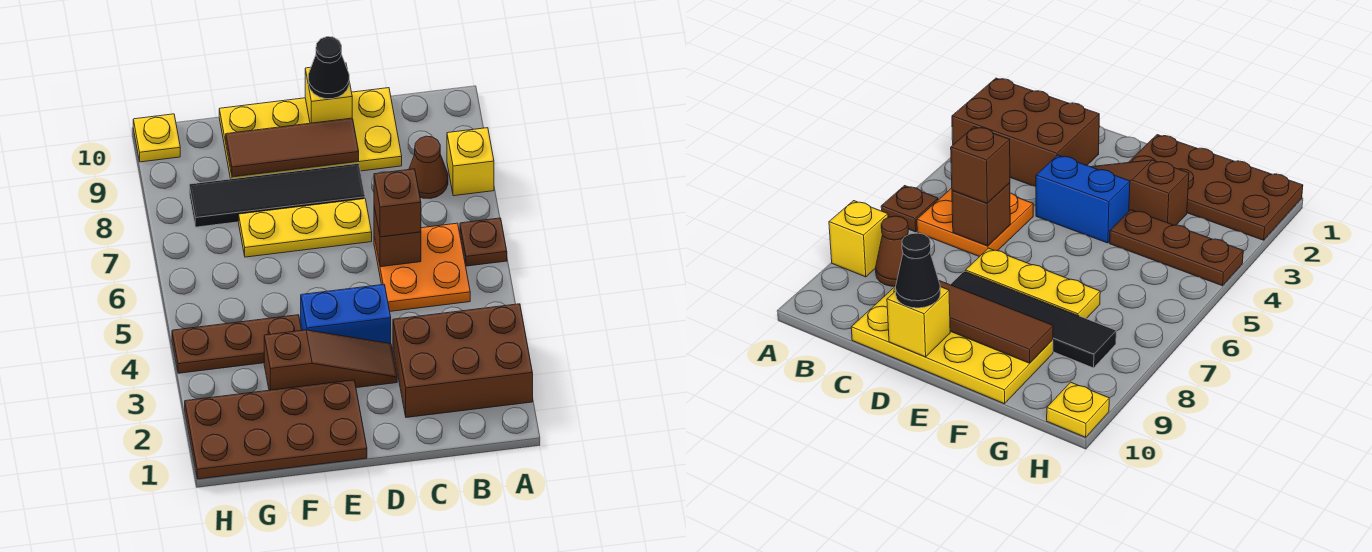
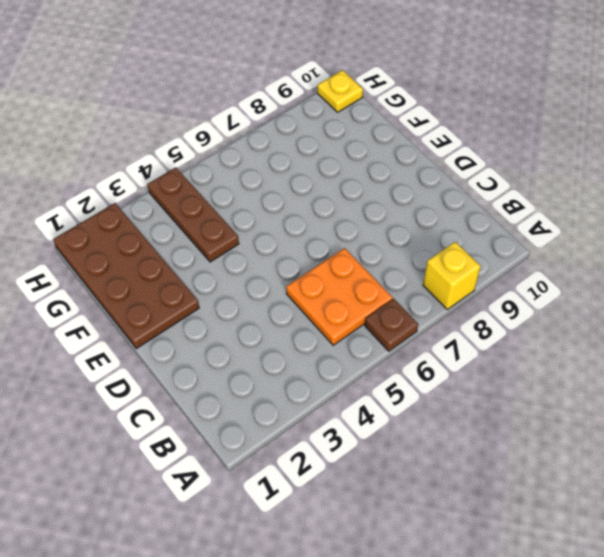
none -> brown brick A2:C3 level 1
none -> brown cone B8 level 1
none -> yellow plate C9:F10 level 1

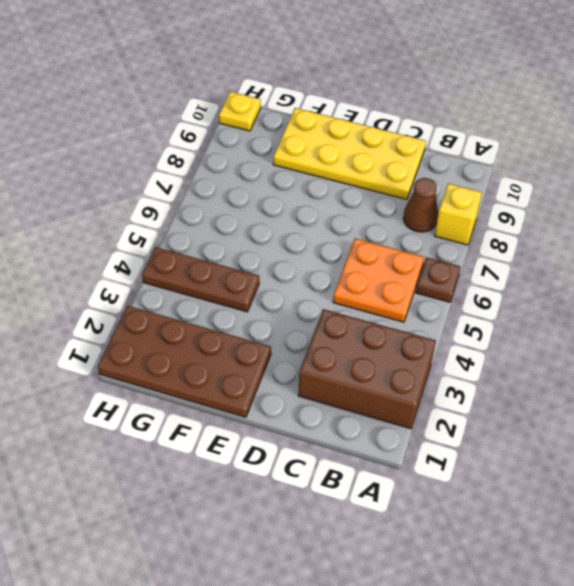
none -> brown slope D3:F3 level 1 top F
none -> blue brick D4:E4 level 1
none -> yellow plate D7:F7 level 1

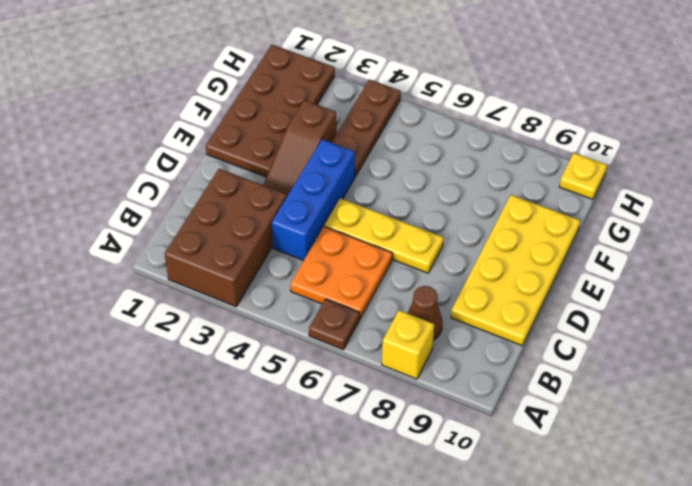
blue brick C4:E4 level 1 -> blue brick D4:E4 level 1
yellow plate D5:D7 level 1 -> yellow plate D7:F7 level 1
none -> black tile D8:G8 level 1
none -> brown brick C6 level 2
none -> brown tile D9:F9 level 2

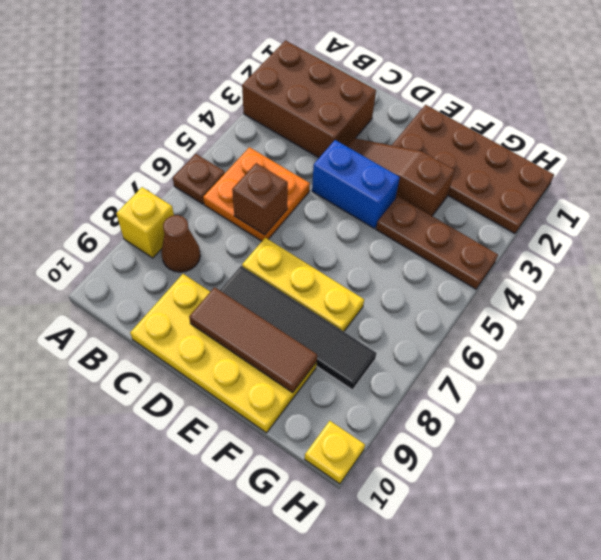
none -> yellow brick D10 level 2
none -> brown brick C6 level 3
none -> black cone D10 level 3

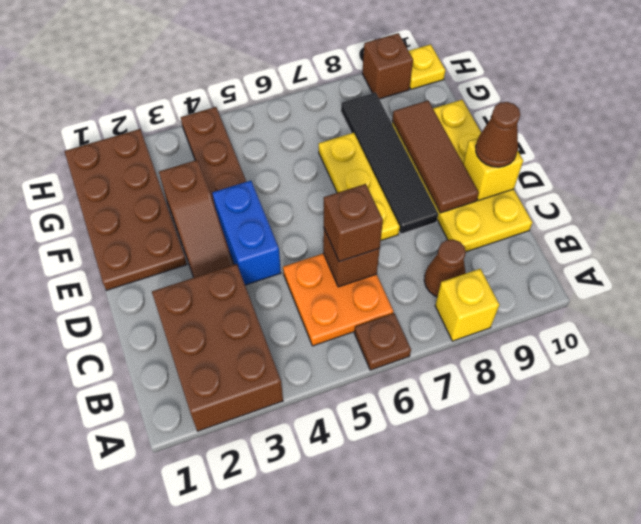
brown cone D10 level 3 -> black cone D10 level 3
brown brick H9 level 1 -> none

